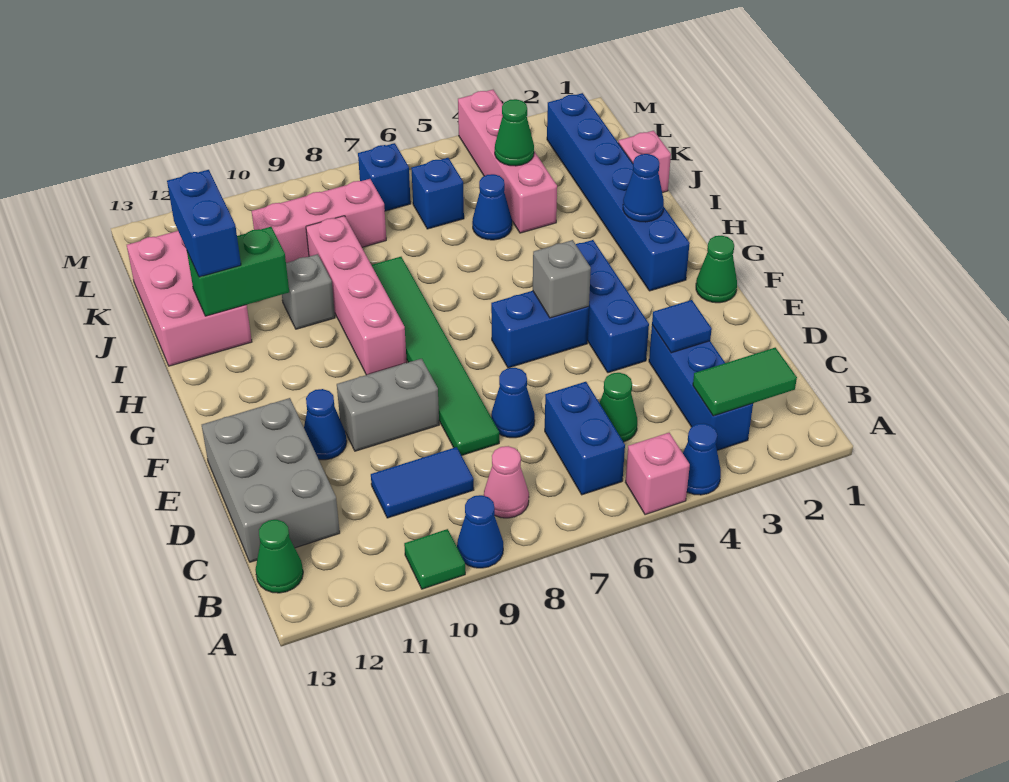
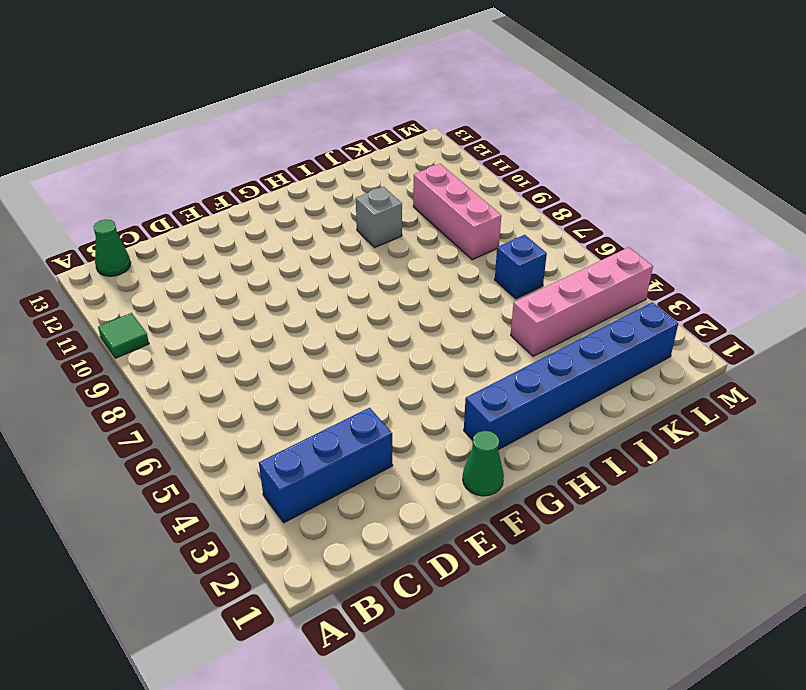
none -> blue cone A4 level 1
none -> pink brick A5 level 1
none -> blue cone A9 level 1
none -> blue brick B6:C6 level 1

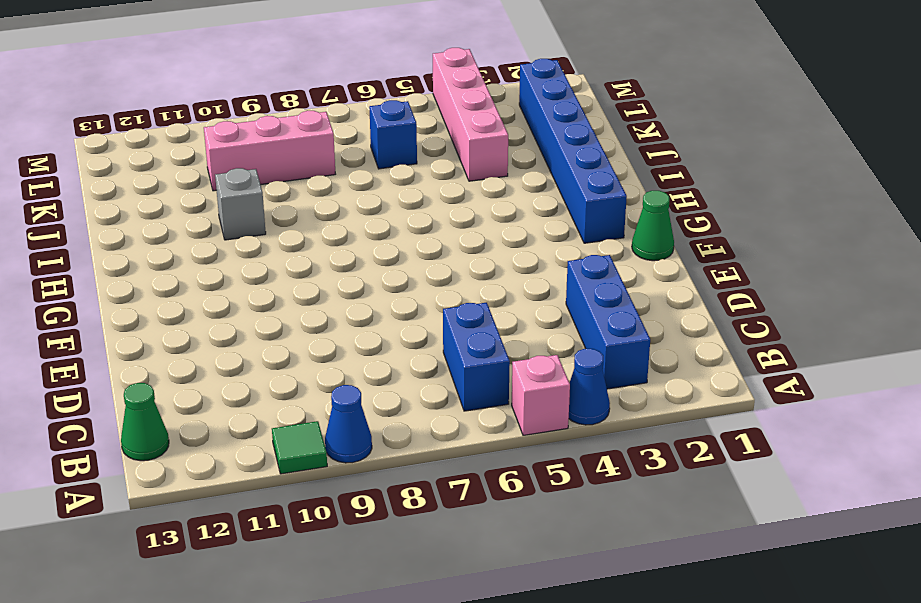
none -> pink cone B8 level 1
none -> green cone C5 level 1
none -> blue tile C9:C10 level 1
none -> grey brick C12:E13 level 1

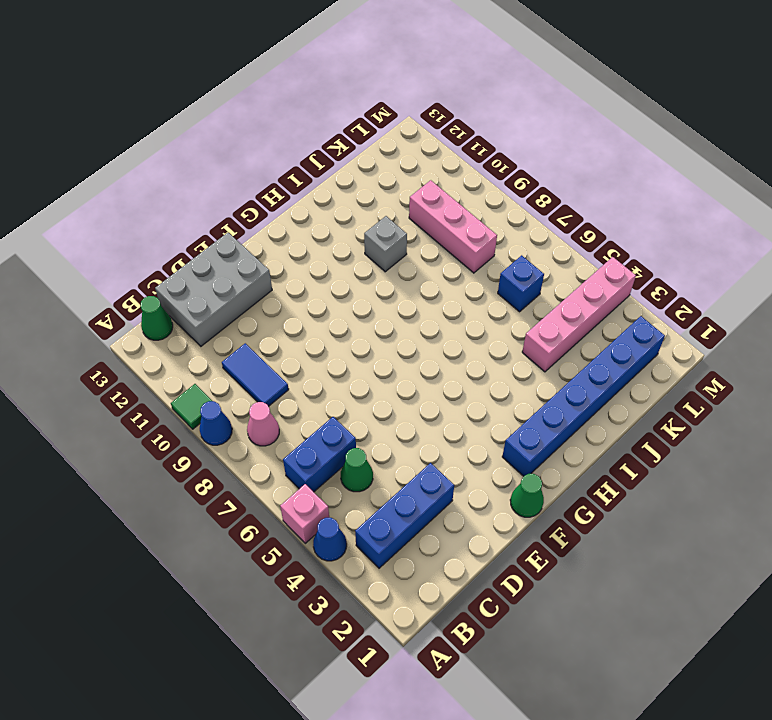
none -> blue cone D7 level 1
none -> green tile D8:I8 level 1
none -> blue brick E4:G4 level 1
none -> grey brick E9:E10 level 1

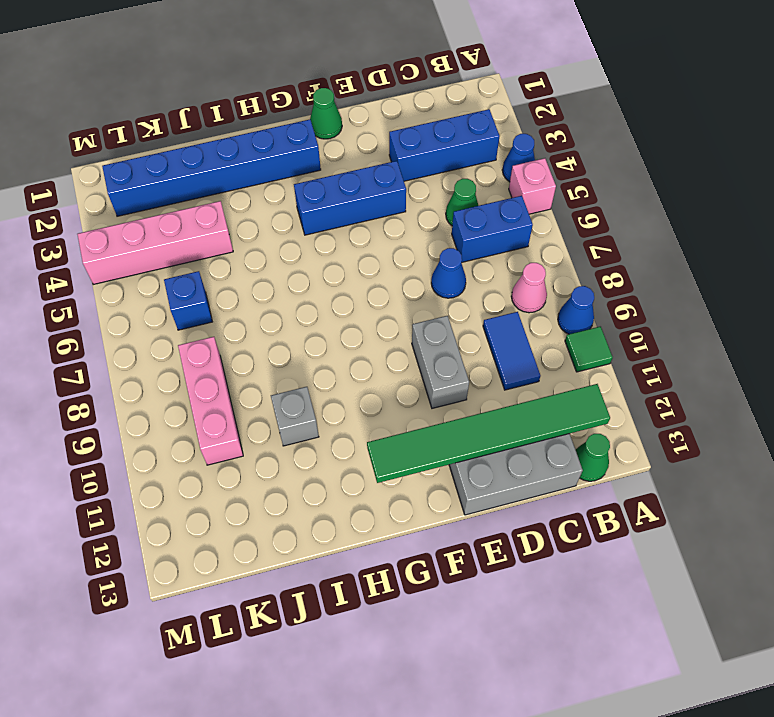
green tile B12:G12 level 2 -> green tile D8:I8 level 1
none -> blue cone E11 level 1
none -> blue brick F5:F6 level 1
none -> pink brick G9:J9 level 1
none -> pink brick I12:K13 level 1

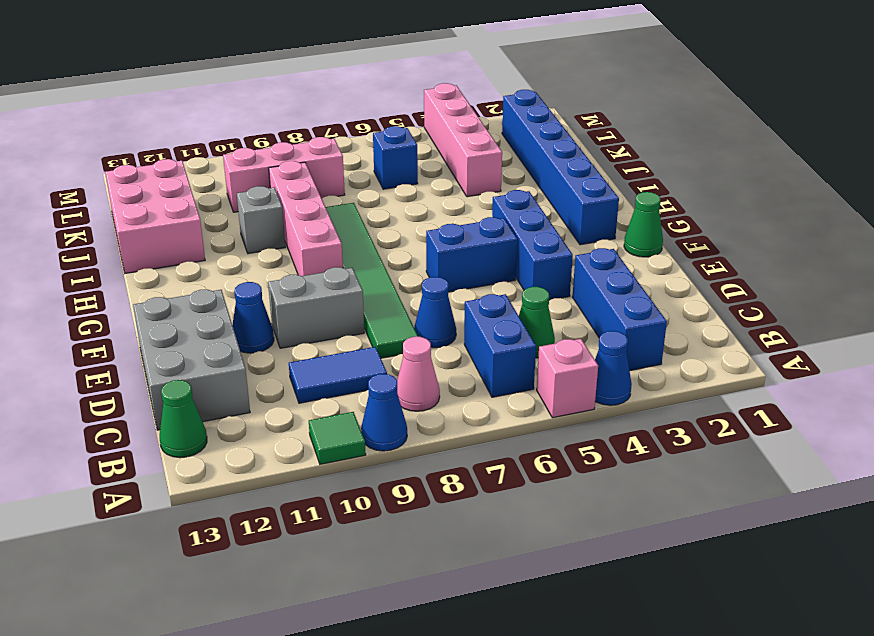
none -> pink brick J1 level 1
none -> blue cone J5 level 1
none -> blue brick L7 level 1
none -> green tile B2:B3 level 2

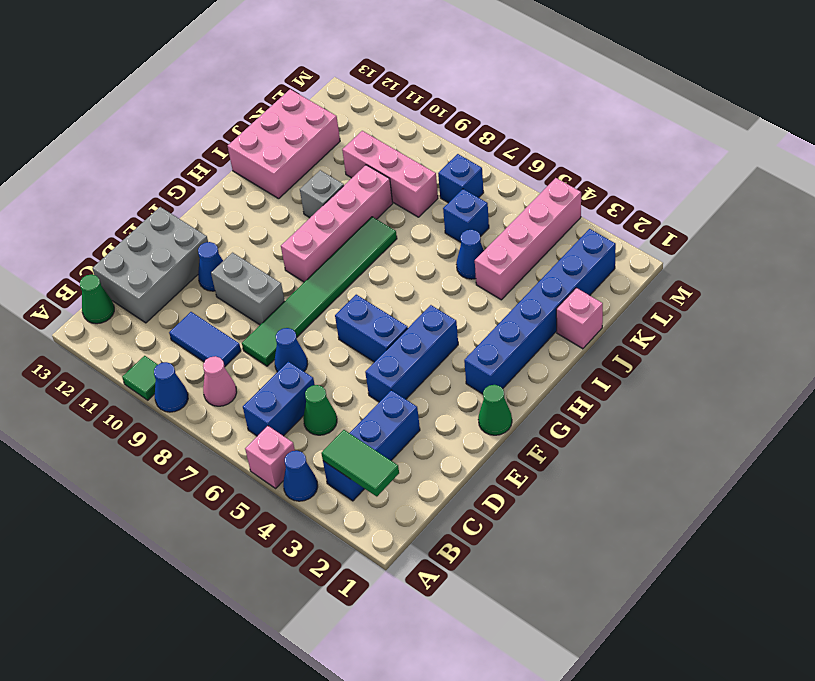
none -> blue tile D3 level 2
none -> grey brick F5 level 2
none -> blue cone H2 level 2
none -> green brick I11:I12 level 2

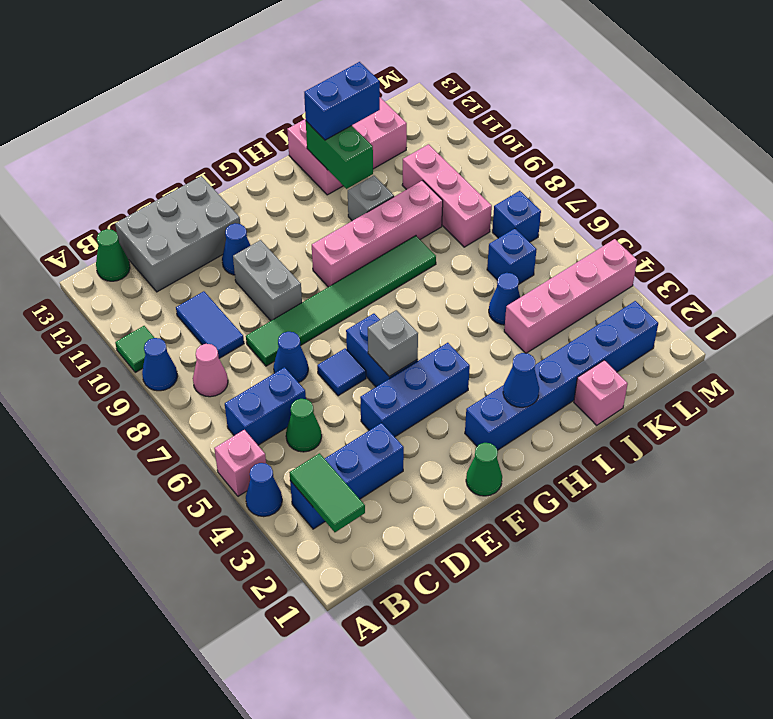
blue tile E6 level 1 -> blue tile D3 level 2
none -> green cone K4 level 2

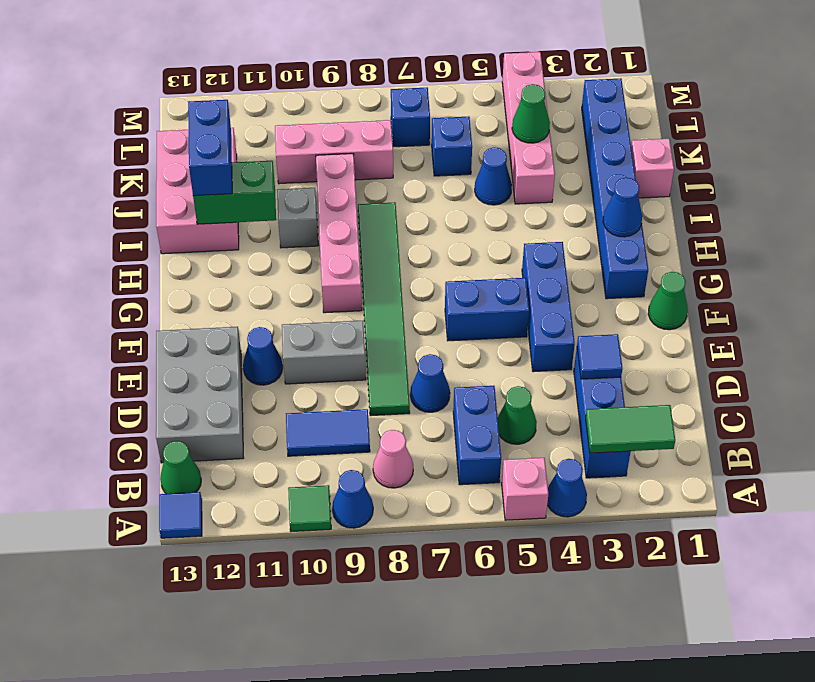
blue tile A13 level 1 -> none
none -> grey brick F5 level 2

